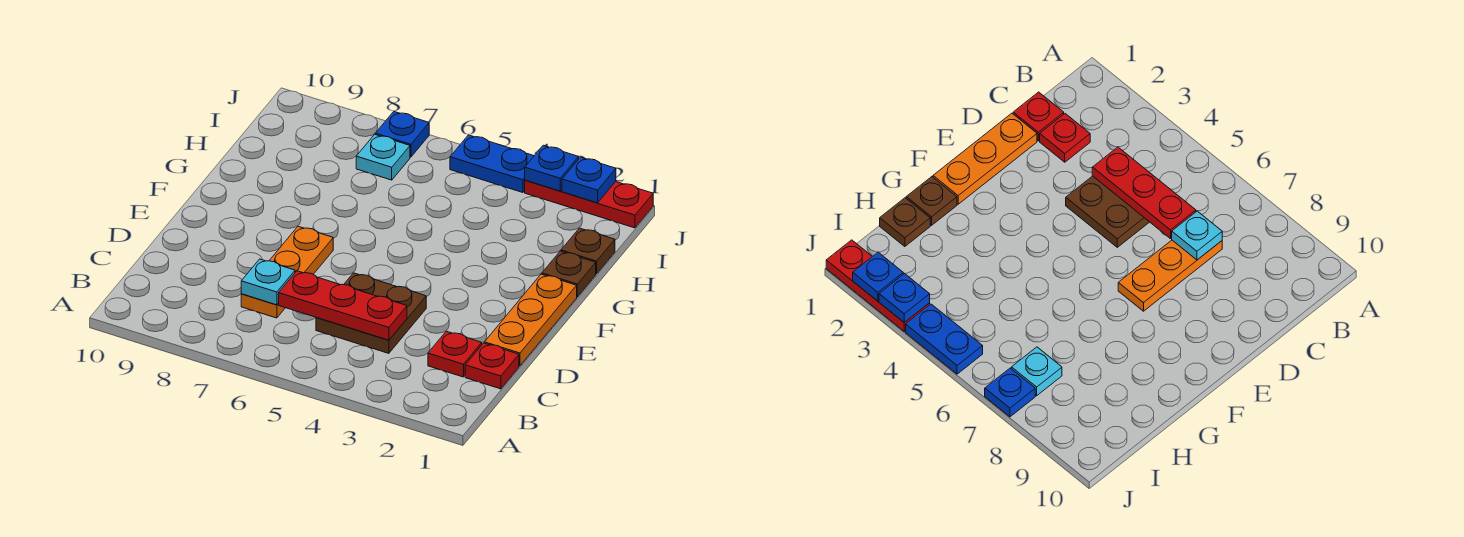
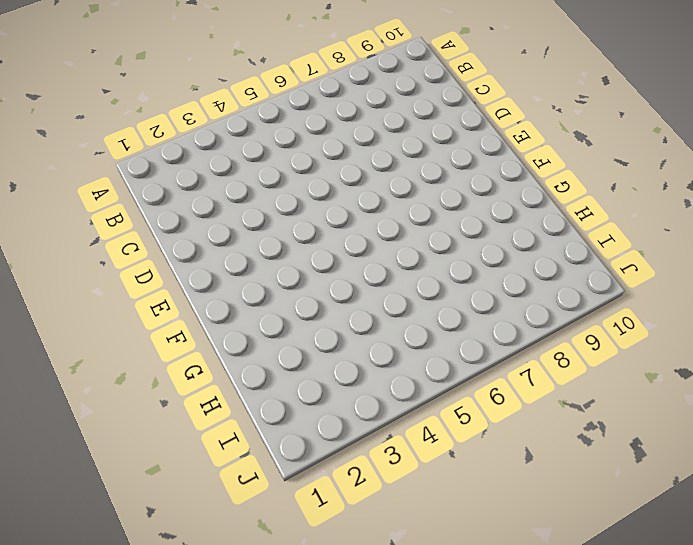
none -> red plate C1 level 1
none -> red plate C2 level 1
none -> brown plate C4:D5 level 1

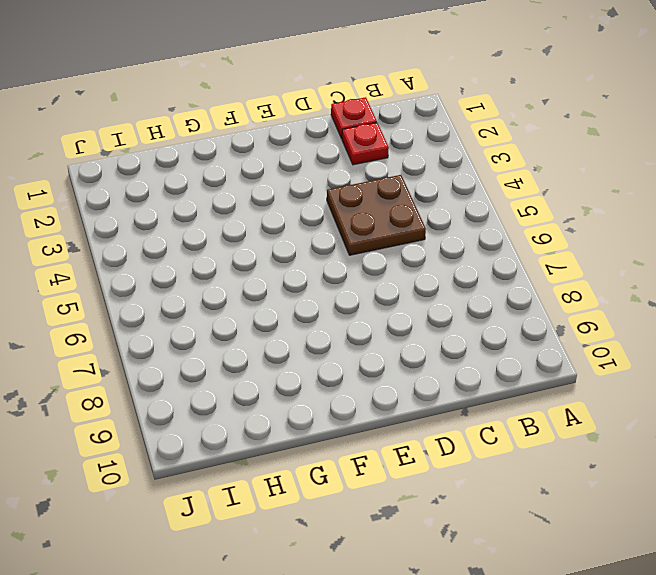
none -> orange plate C7:E7 level 1
none -> orange plate D1:F1 level 1
none -> brown plate G1 level 1

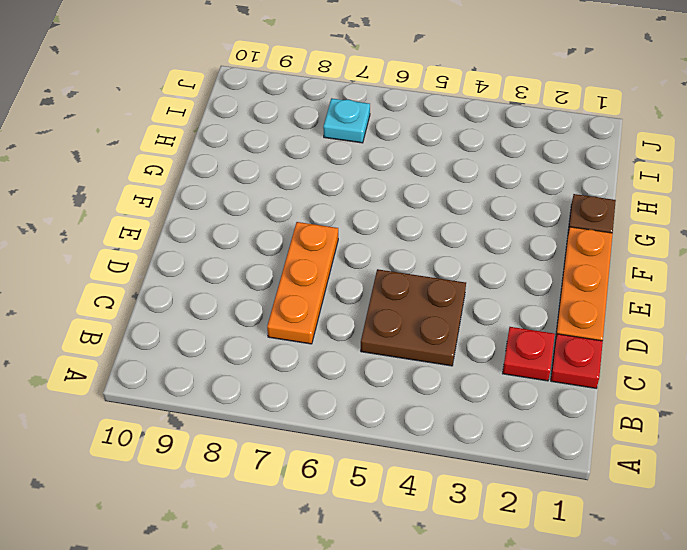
none -> brown plate H1 level 1
none -> red plate J1:J3 level 1
none -> blue plate J4:J5 level 1

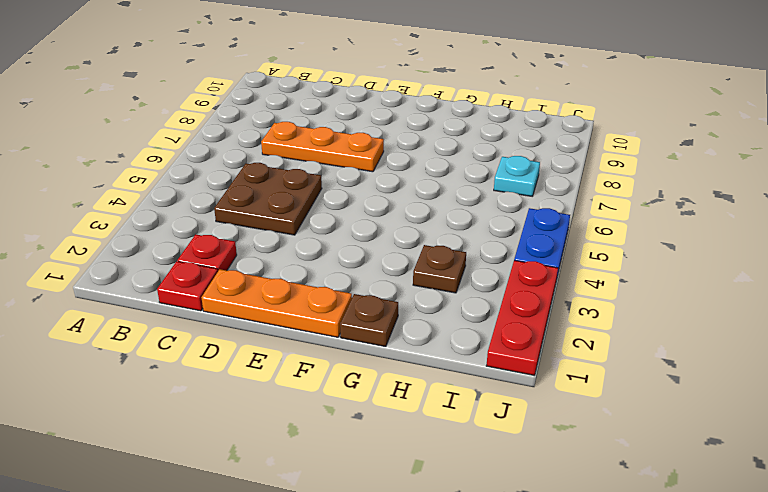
brown plate H3 level 1 -> brown plate H1 level 1
none -> blue plate J7 level 1
none -> red plate C4:C6 level 2
none -> cyan plate C7 level 2

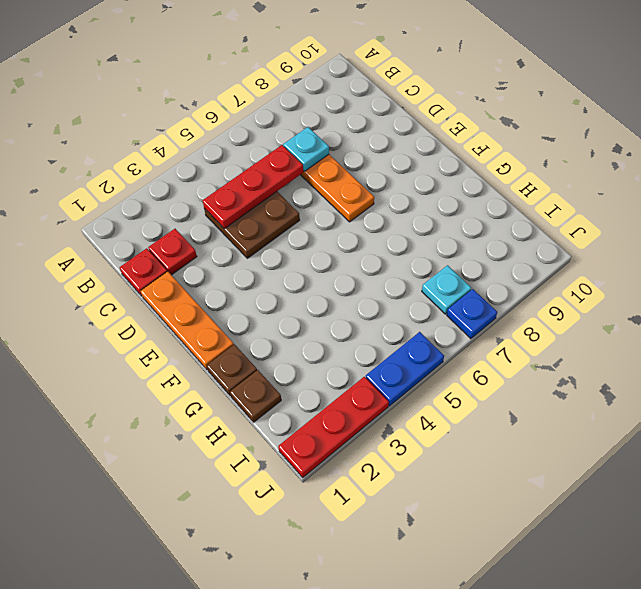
none -> blue plate J2 level 2
none -> blue plate J3 level 2

